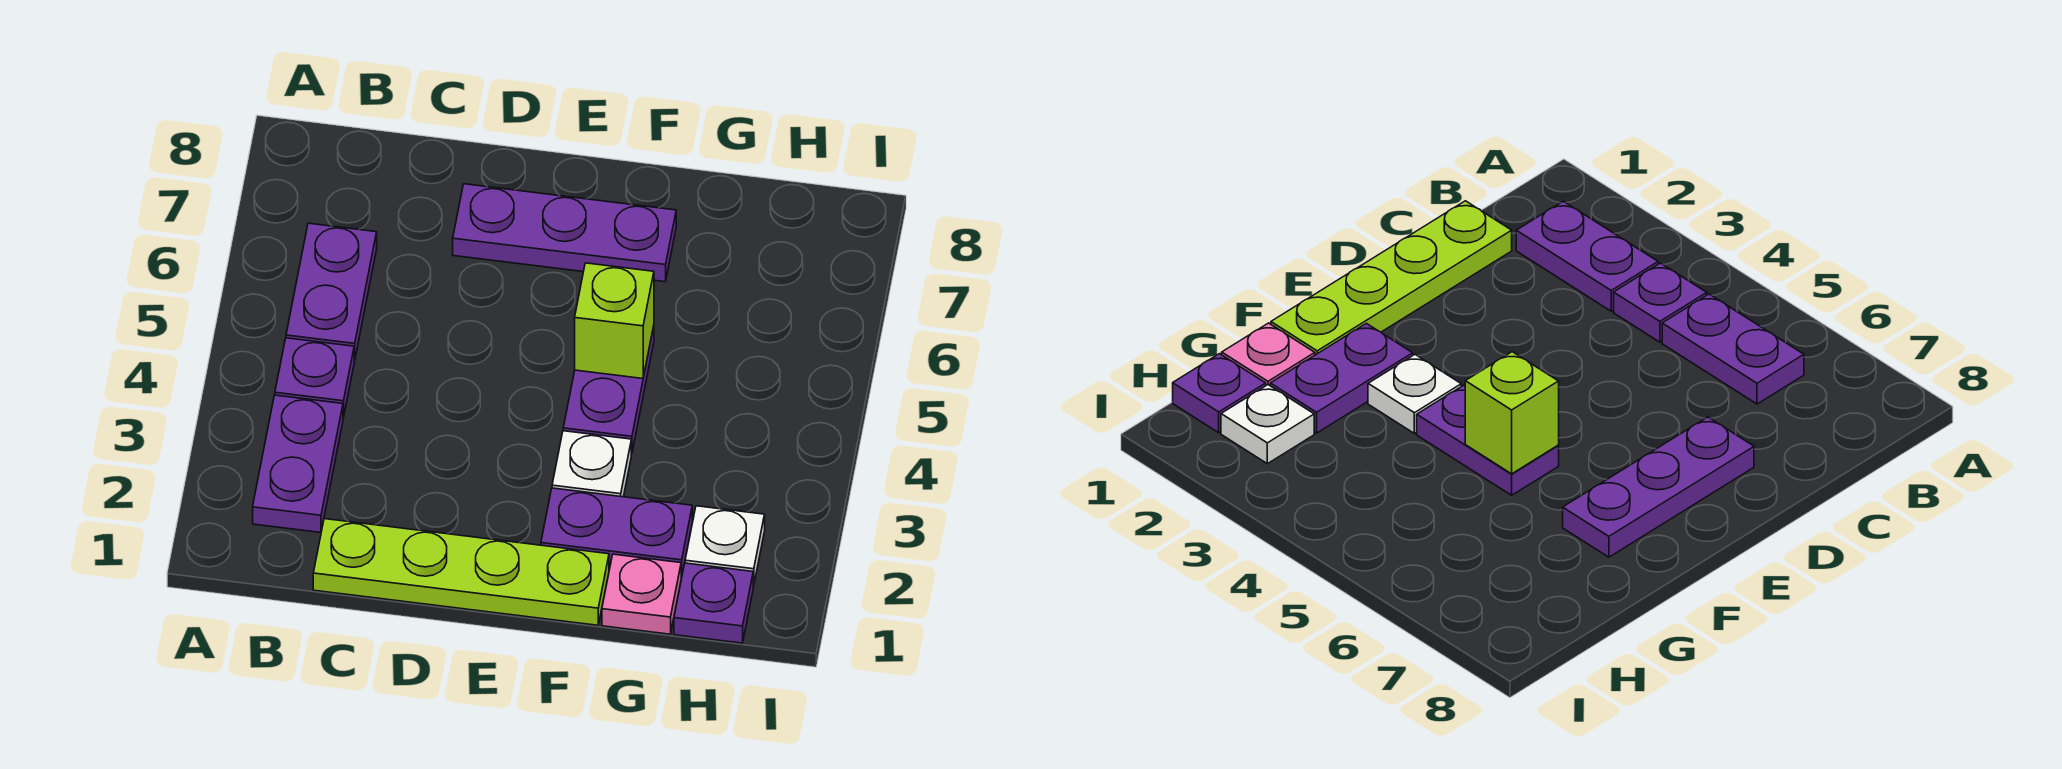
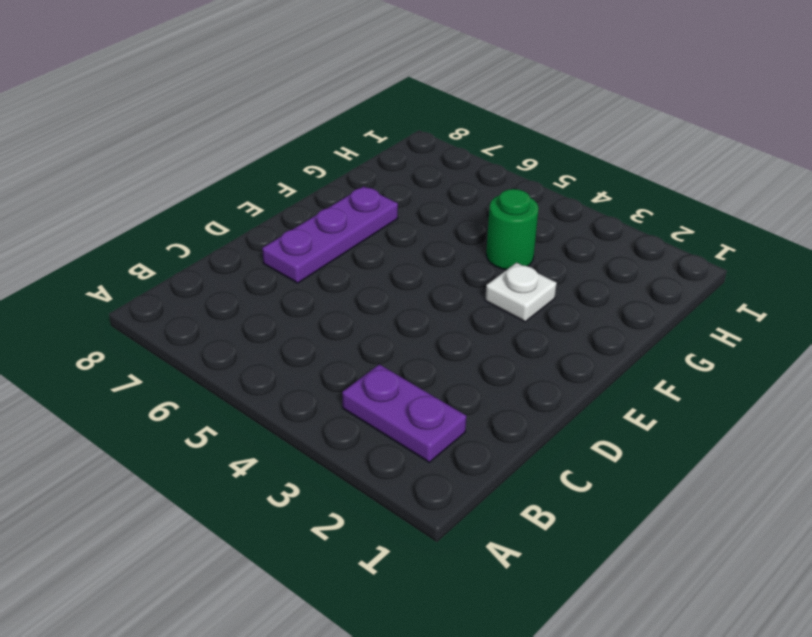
green round brick G4 level 1 -> none
none -> purple plate B4 level 1
none -> purple plate B5:B6 level 1
none -> lime plate C1:F1 level 1

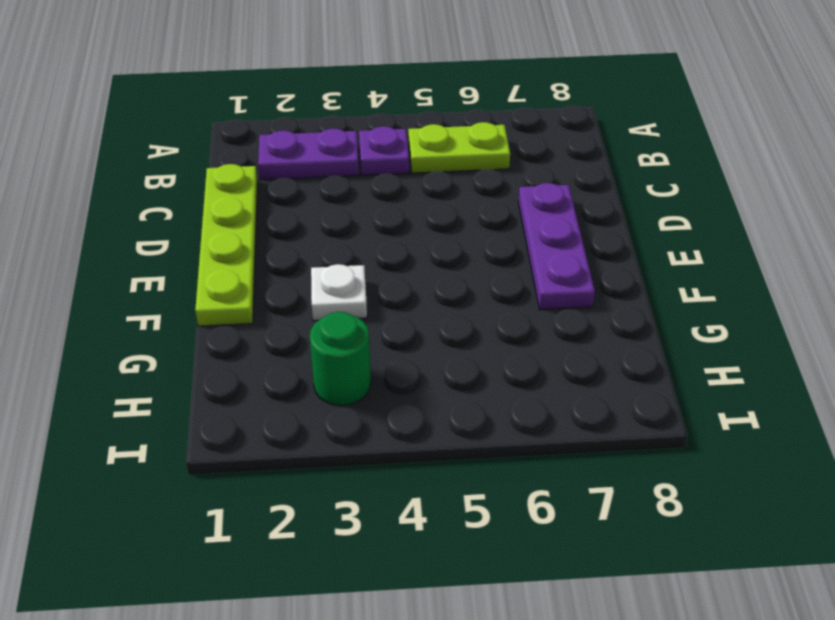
lime plate B5:B6 level 1 -> purple plate B5:B6 level 1
green round brick H3 level 1 -> none
none -> purple plate F2:G2 level 1
none -> purple plate F4:F5 level 1
none -> pink plate G1 level 1

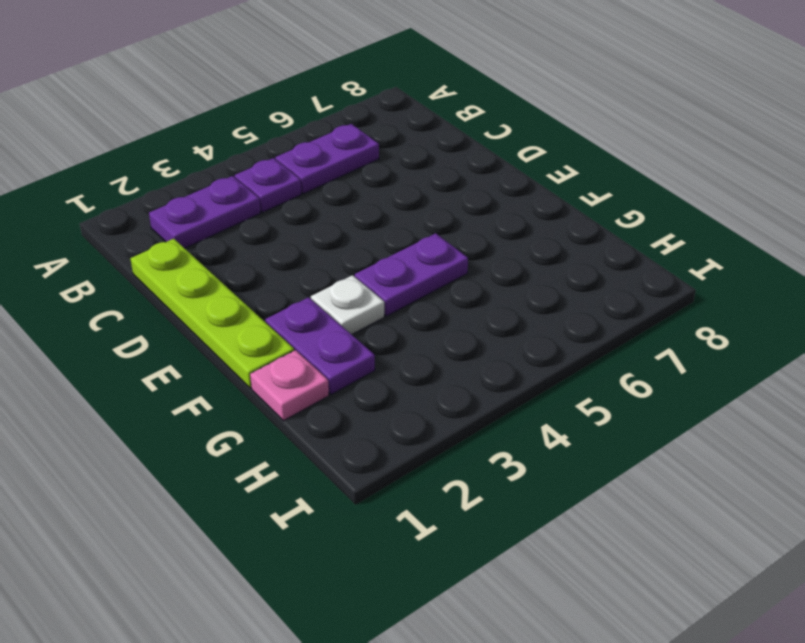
none -> purple plate D7:F7 level 1
none -> purple plate H1 level 1
none -> white plate H2 level 1

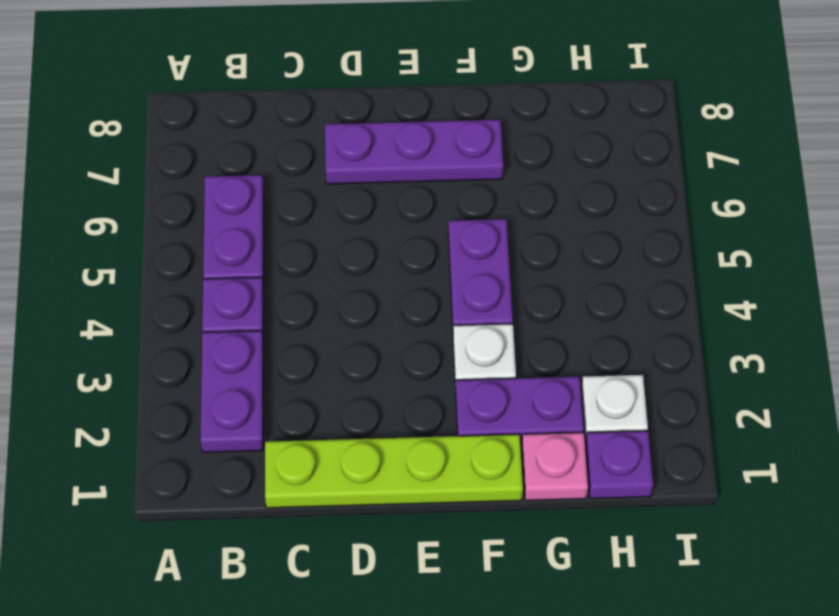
none -> lime brick F5 level 2

